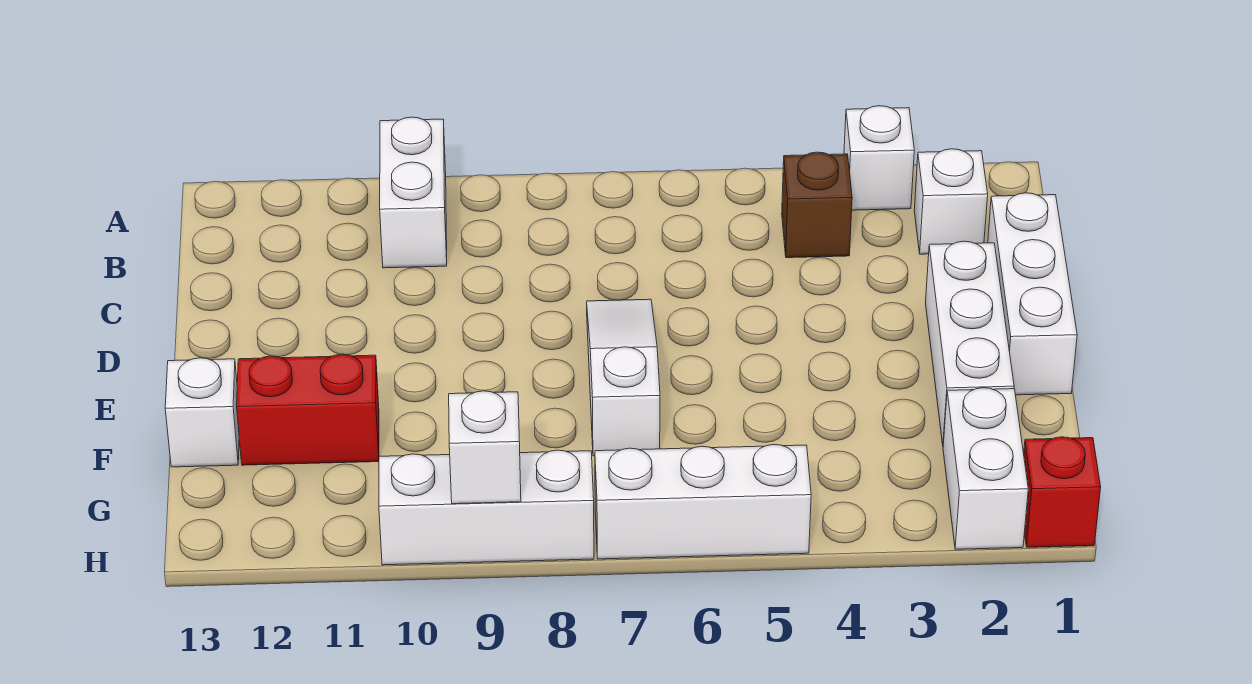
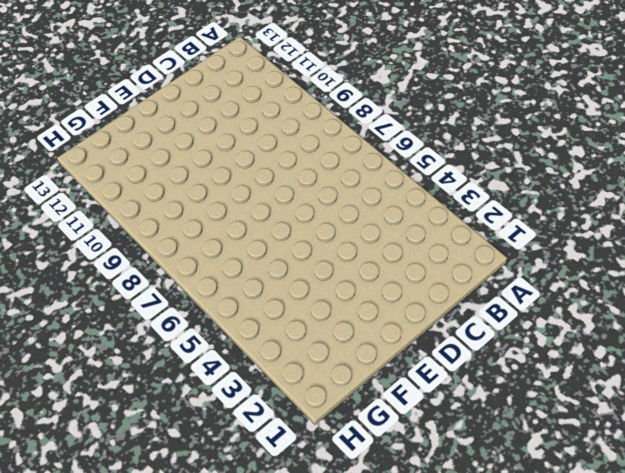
none -> white brick A3 level 1
none -> white brick A10:B10 level 1
none -> white brick B2 level 1

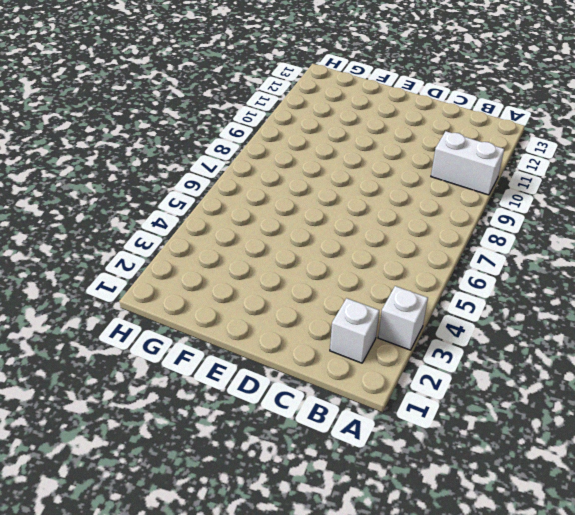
none -> brown brick B4 level 1
none -> white brick C1:E1 level 1
none -> white brick D2:F2 level 1

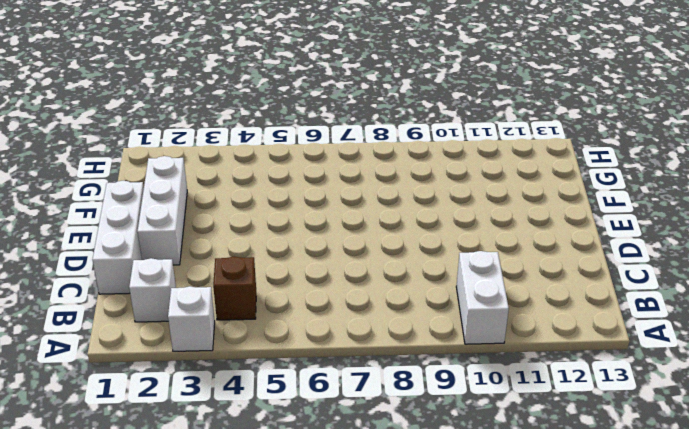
none -> white slope D7:F7 level 1 top F
none -> red brick F11:F12 level 1
none -> white brick F13 level 1

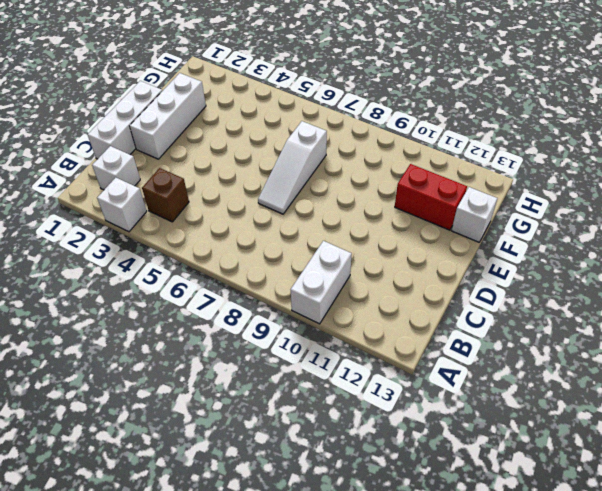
none -> white brick G2:H2 level 1
none -> red brick H1 level 1
none -> white brick H5:H7 level 1

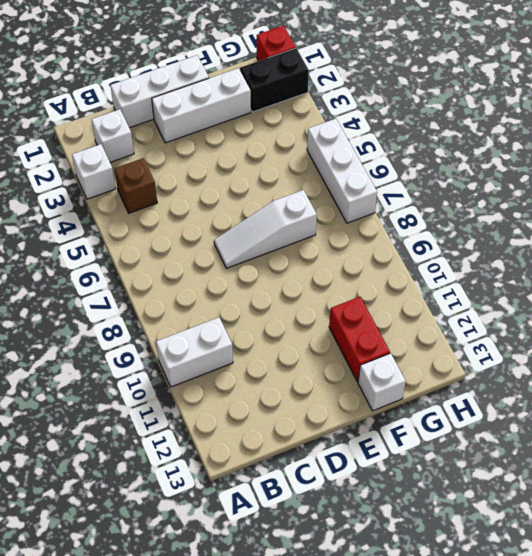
black brick G2:H2 level 1 -> white brick G2:H2 level 1
none -> white brick H8:H10 level 1
none -> white brick H9 level 2

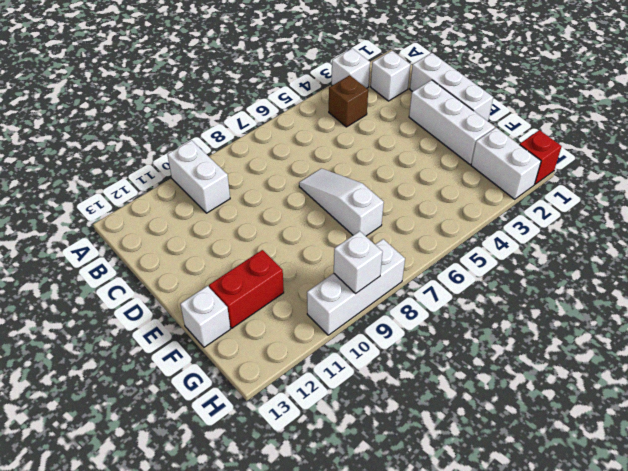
none -> white brick H5:H7 level 1

